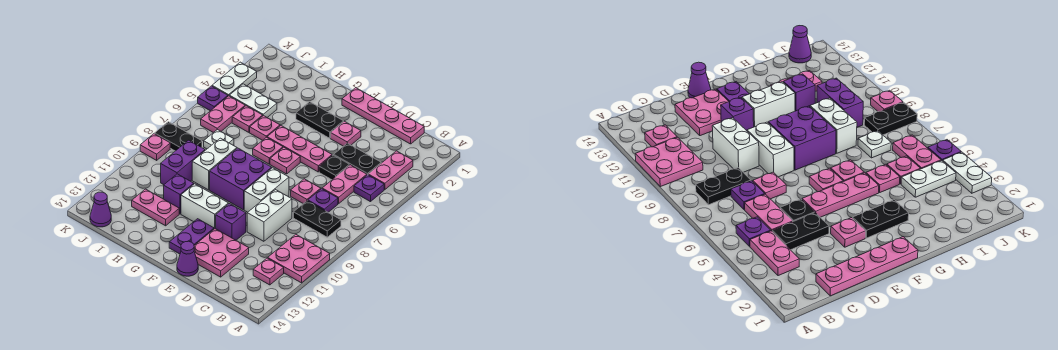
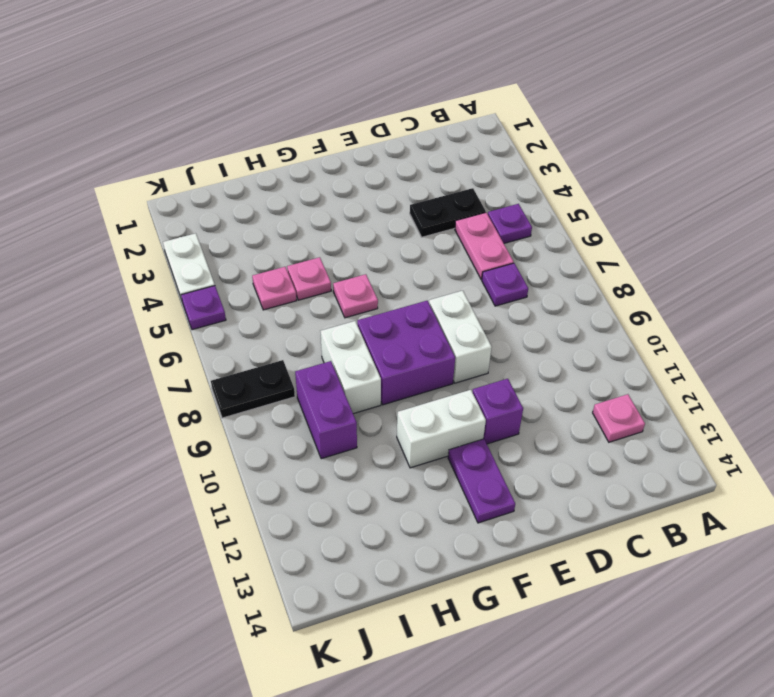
none -> pink plate A10:B11 level 1
none -> pink plate B3:B4 level 1
none -> black plate B8:C8 level 1
none -> pink plate C1:F1 level 1

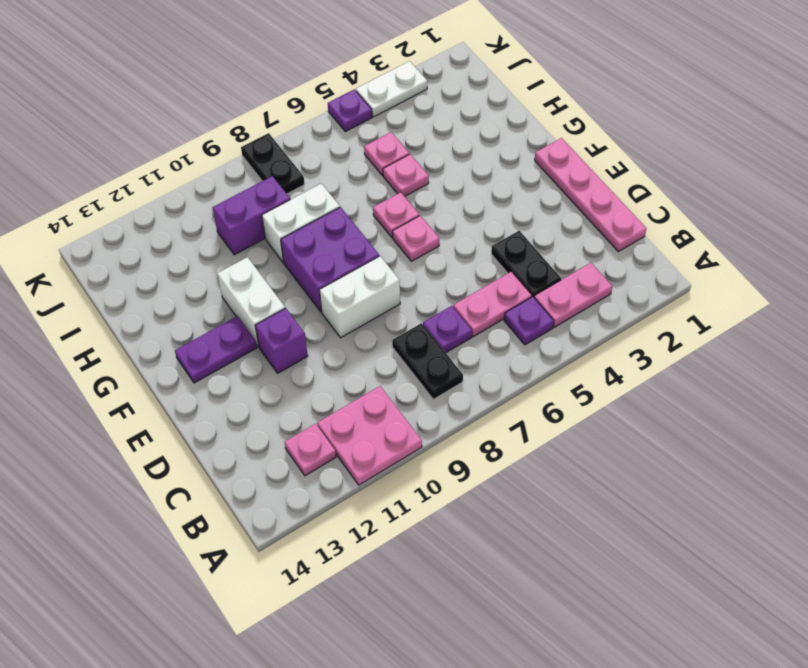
none -> black plate D5 level 1
none -> pink plate D7 level 1
none -> white brick D9:D10 level 1
none -> pink plate D12:E13 level 1

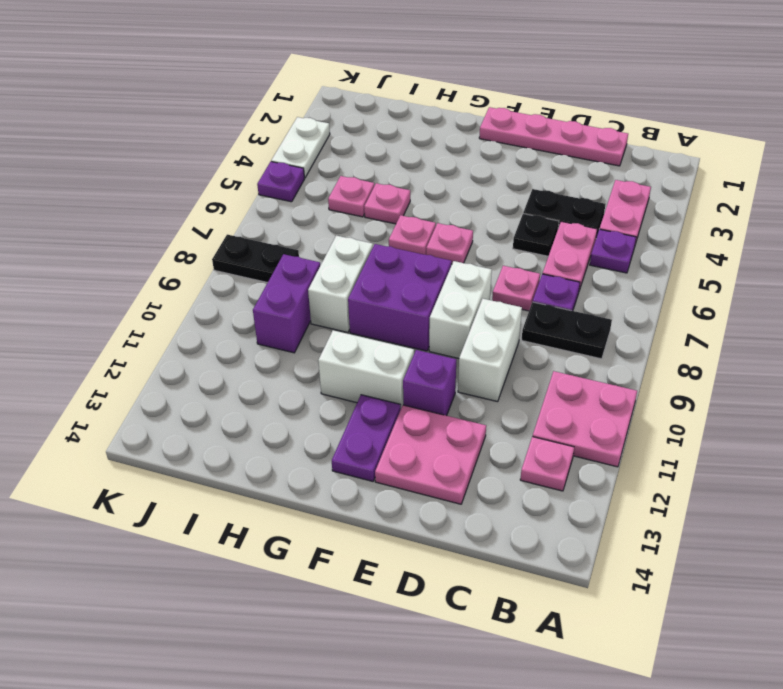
none -> pink plate E3 level 1
none -> pink plate E5:G5 level 1
none -> purple cone E14 level 1
none -> black plate F3:G3 level 1

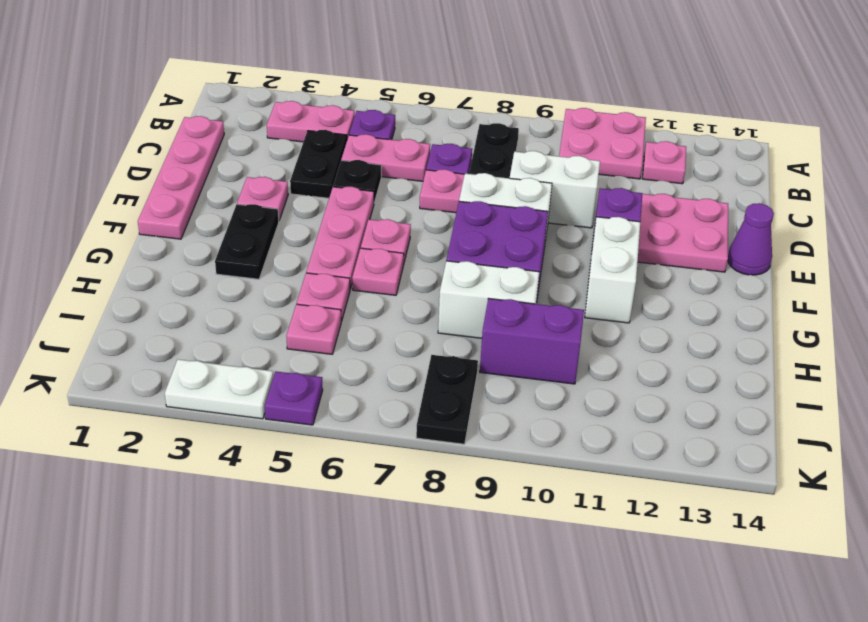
none -> purple plate F12:F13 level 1
none -> purple brick H11 level 1
none -> pink plate H12:I12 level 1
none -> white plate I4:J4 level 1

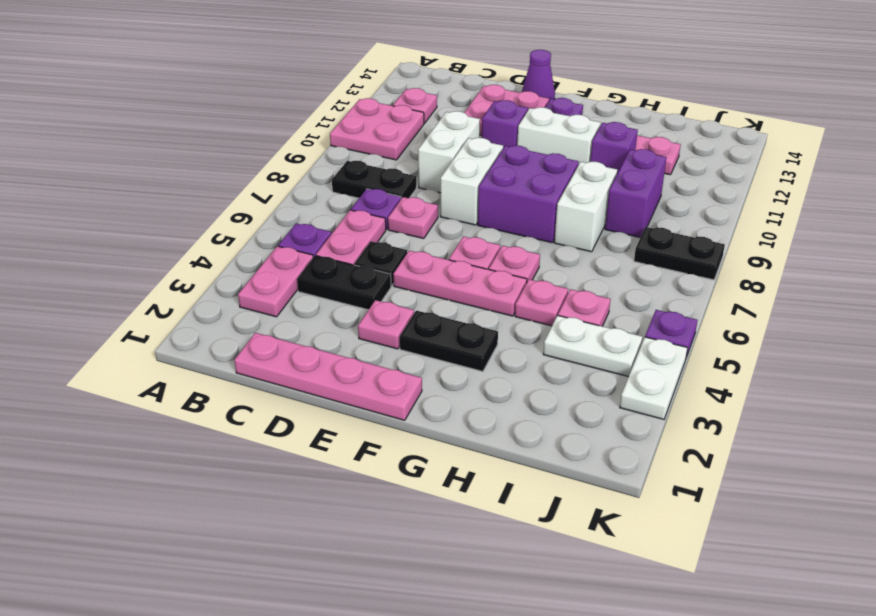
none -> white plate I7 level 1
none -> pink plate J5:J6 level 1
none -> purple cone J14 level 1
none -> pink plate K9 level 1

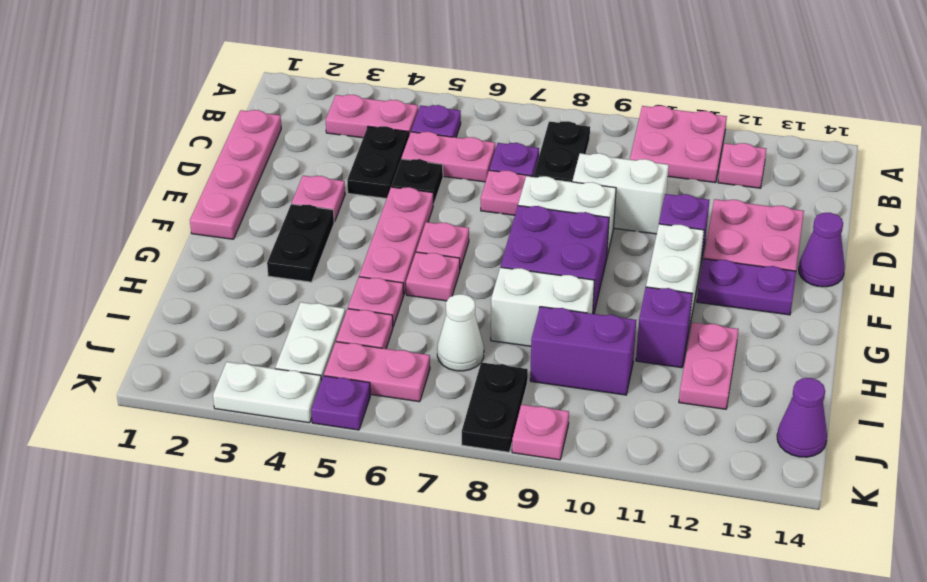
white cone I7 level 1 -> white plate I7 level 1

